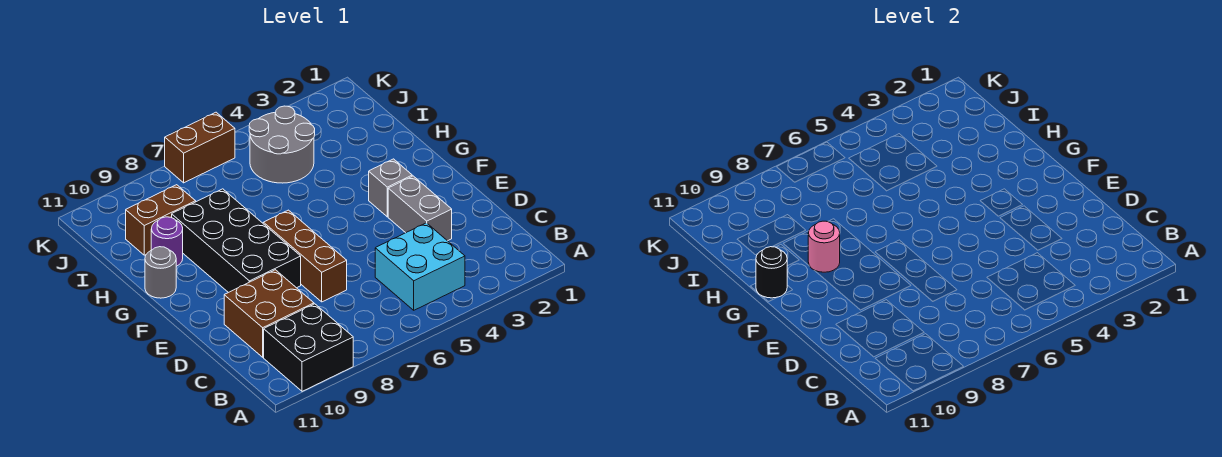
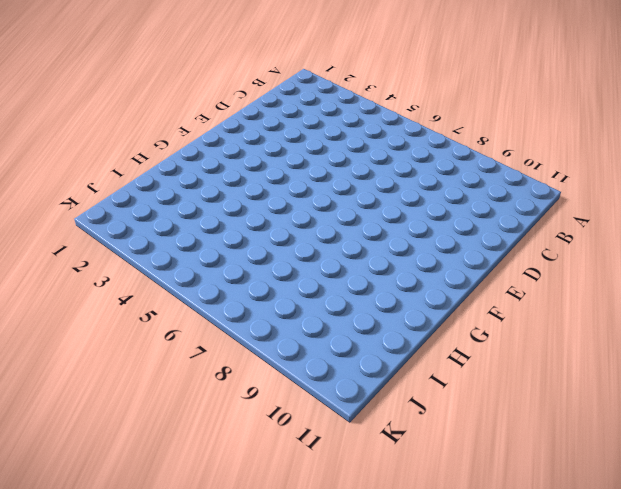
none -> black brick A9:B10 level 1
none -> cyan brick B4:C5 level 1
none -> brown brick C9:D10 level 1

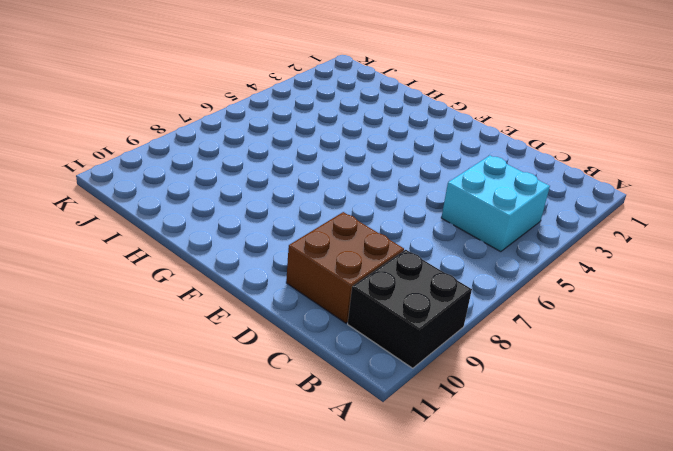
none -> grey brick D3:E3 level 1
none -> brown brick D7:F7 level 1
none -> black brick E8:H9 level 1

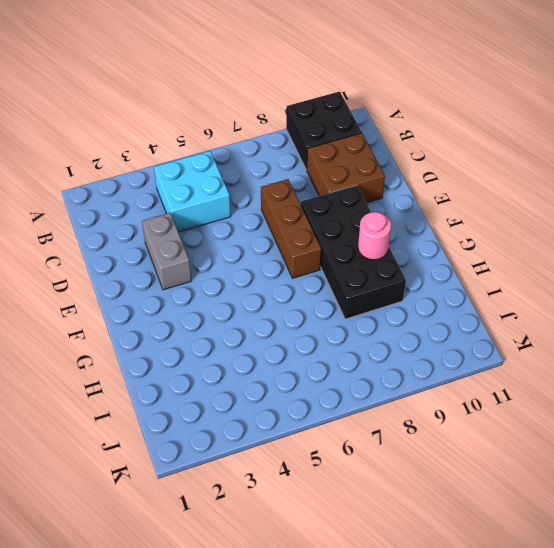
none -> grey brick F3 level 1
none -> grey round brick G11 level 1
none -> purple round brick H10 level 1

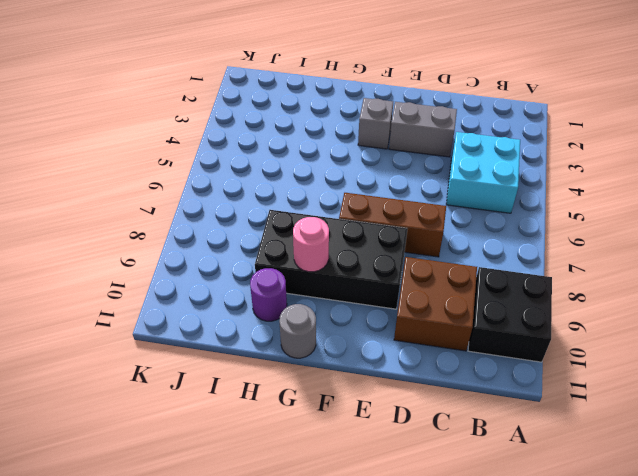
none -> grey round brick I4:J5 level 1
none -> brown brick I9:I10 level 1
none -> brown brick K6:K7 level 1

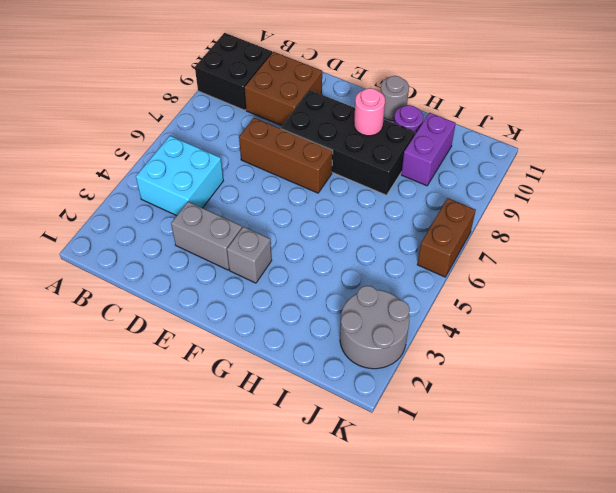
purple brick I9:I10 level 1 -> brown brick I9:I10 level 1
grey round brick J2:K3 level 1 -> grey round brick I4:J5 level 1
none -> black round brick G11 level 2

